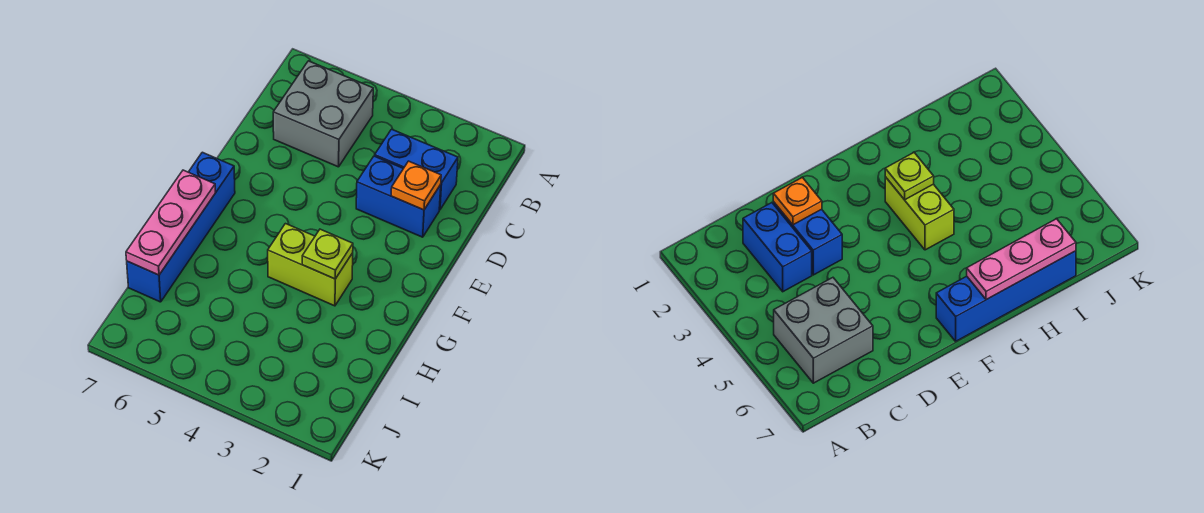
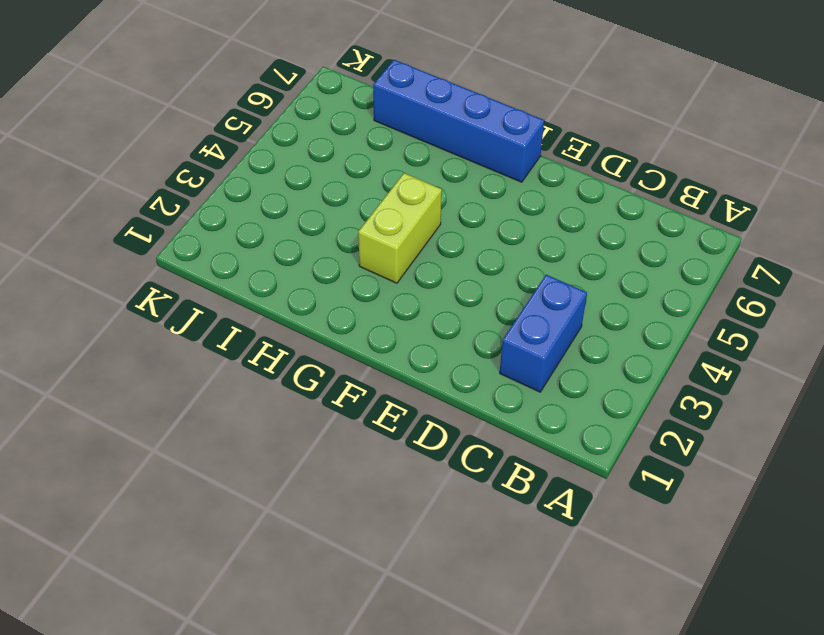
none -> grey brick B5:C6 level 1
none -> blue brick D2:D3 level 1

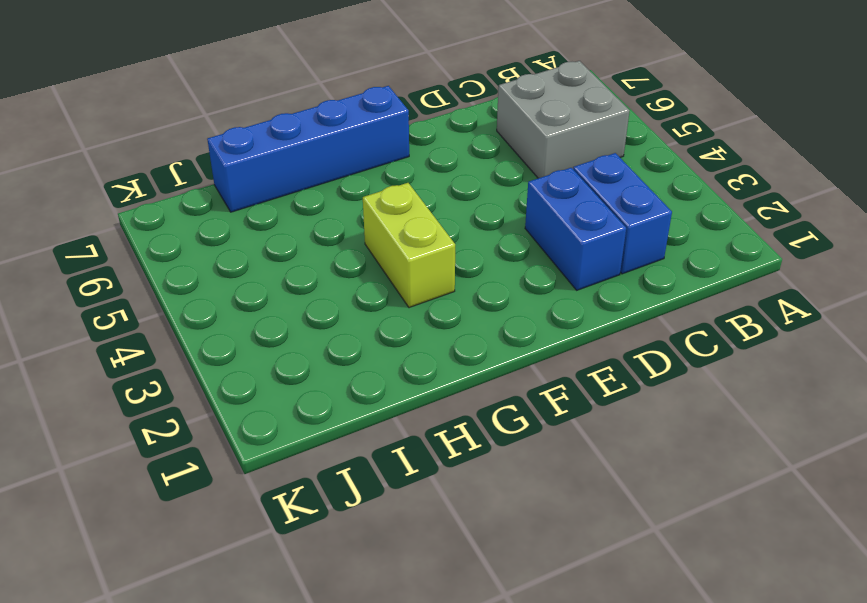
none -> orange plate D2 level 2
none -> lime plate G3 level 2

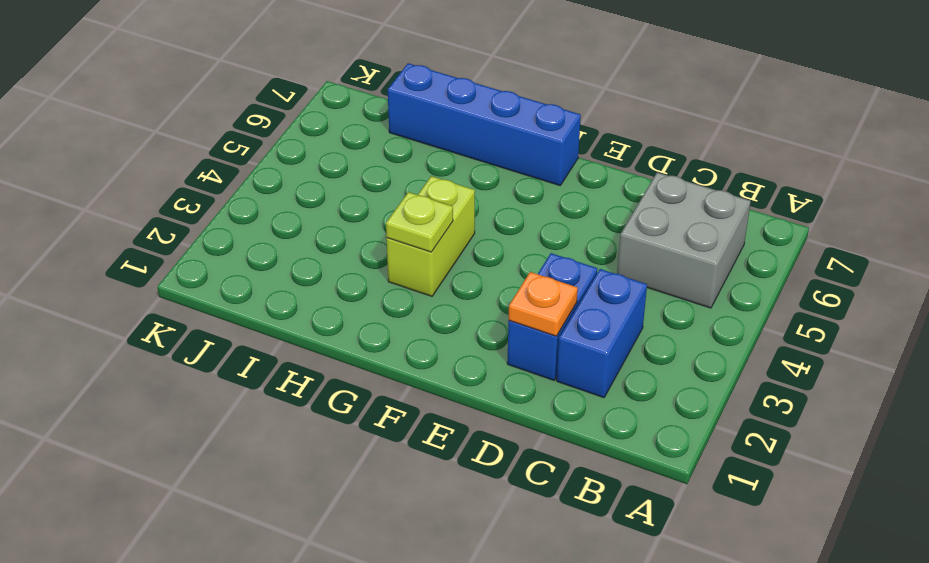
none -> pink plate G7:I7 level 2

